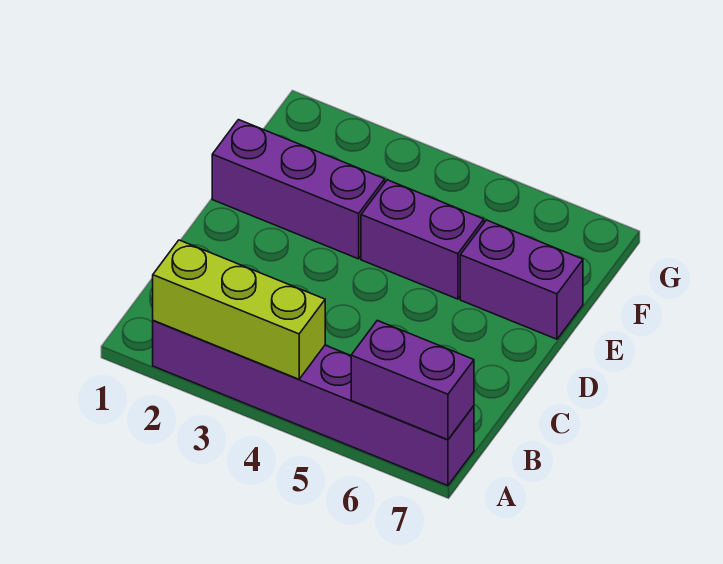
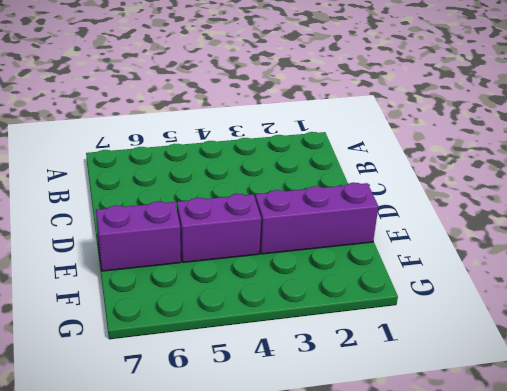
none -> purple brick A2:A7 level 1
none -> lime brick A2:A4 level 2

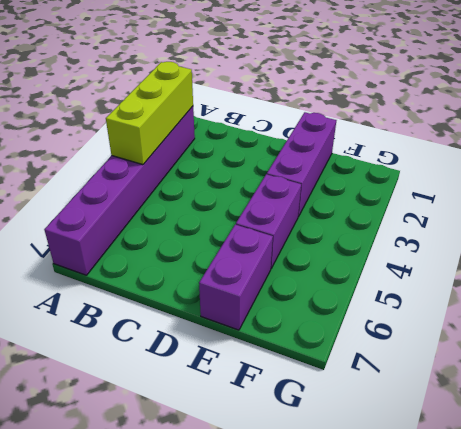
none -> purple brick A6:A7 level 2

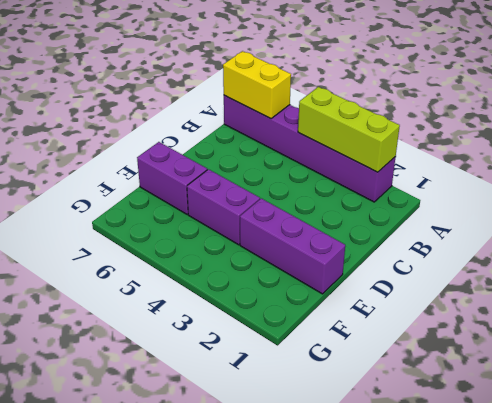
yellow brick A6:A7 level 2 -> purple brick A6:A7 level 2

